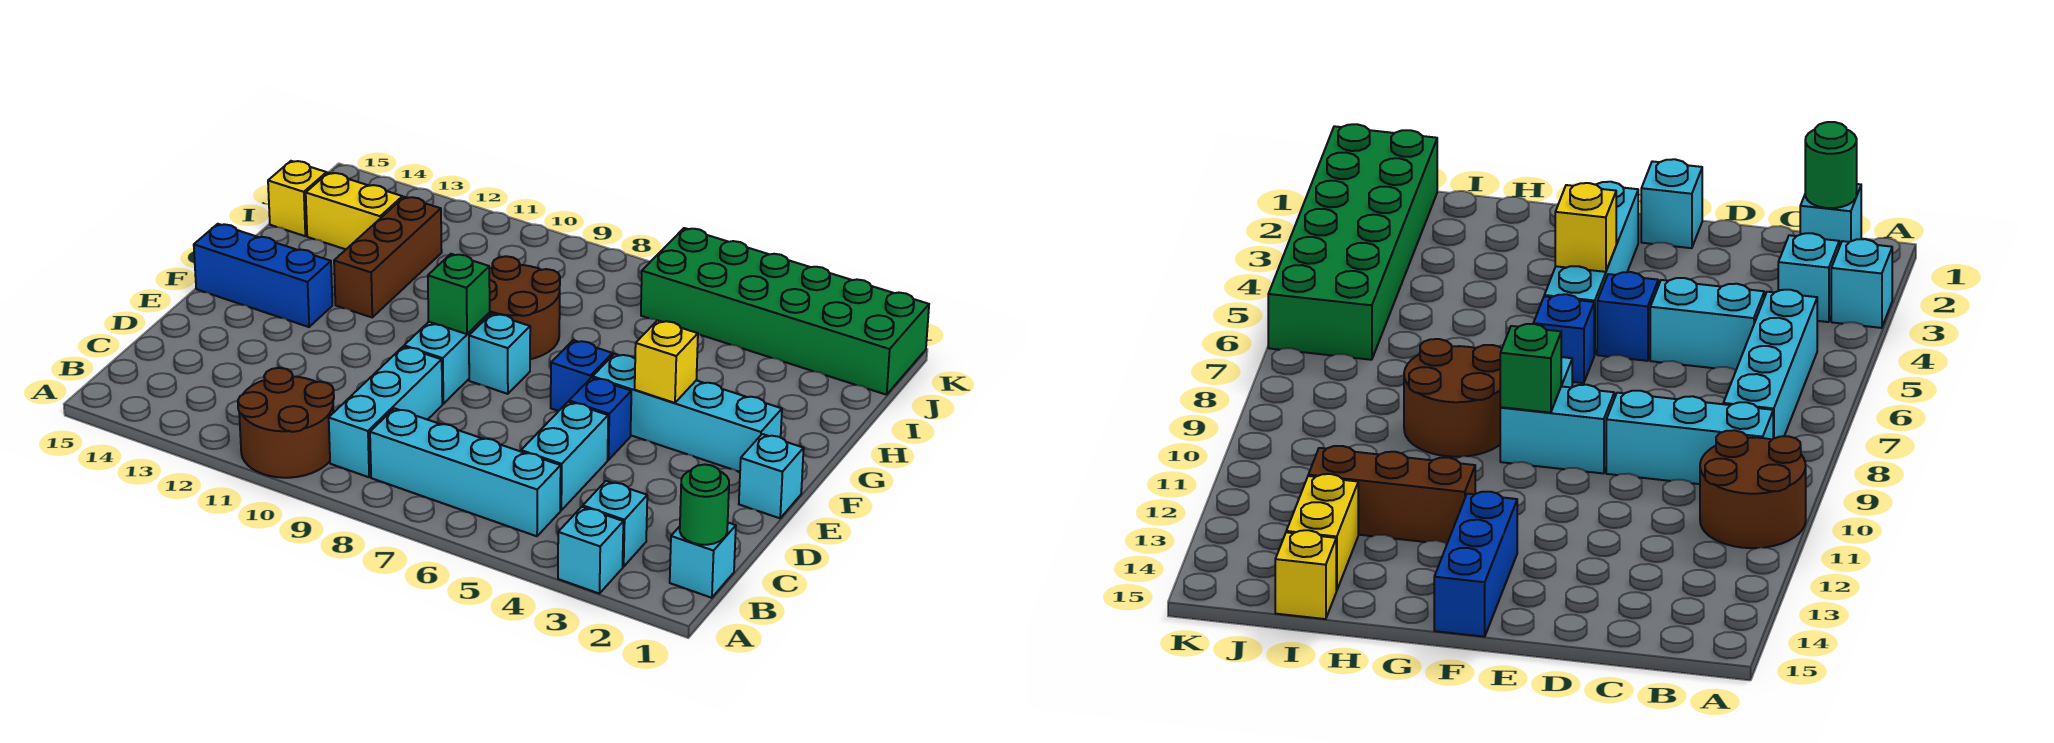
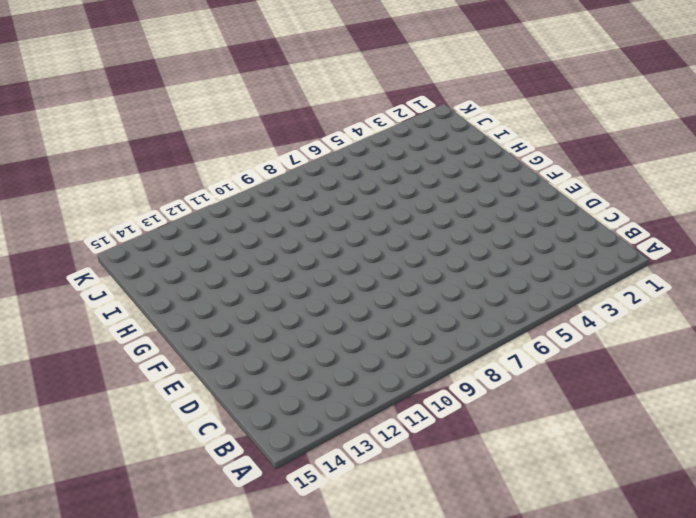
none -> cyan brick A3 level 1
none -> brown round brick A10:B11 level 1
none -> cyan brick B1 level 1

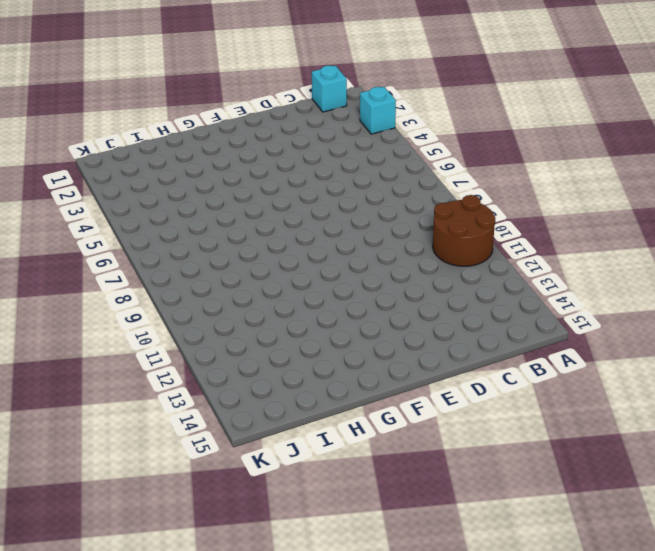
none -> cyan brick B3 level 1
none -> cyan brick B5:B8 level 1
none -> cyan brick B9:D9 level 1

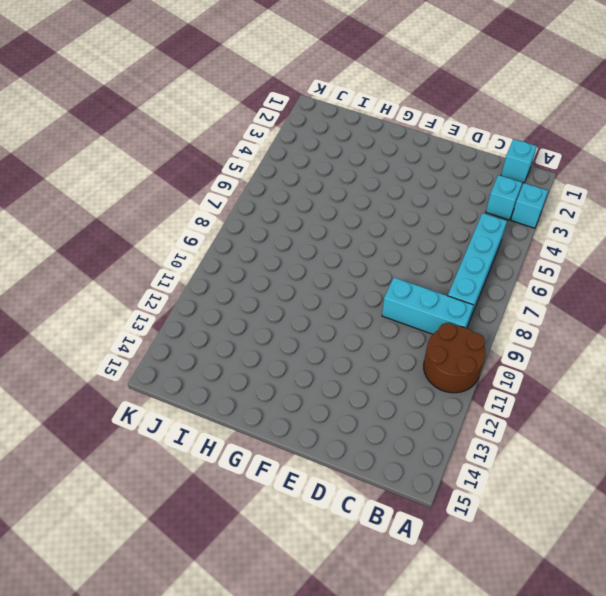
none -> cyan brick C5:D5 level 1
none -> cyan brick E1 level 1
none -> blue brick E5 level 1

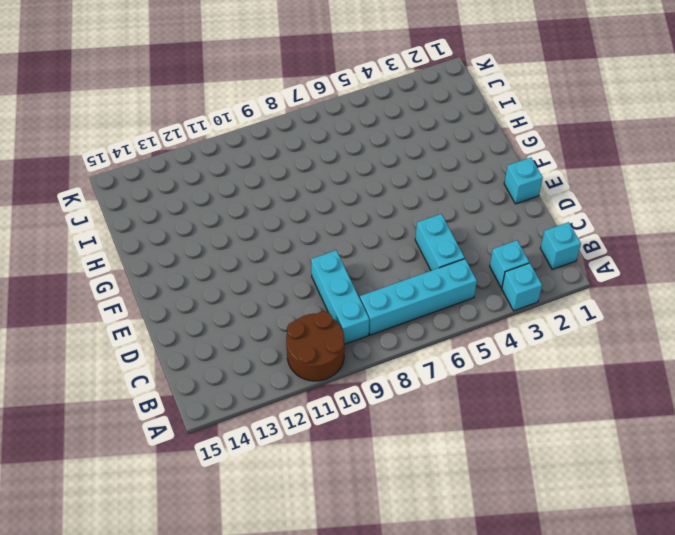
none -> blue brick E5 level 1
none -> cyan brick E9:F9 level 1
none -> cyan brick F2:F5 level 1

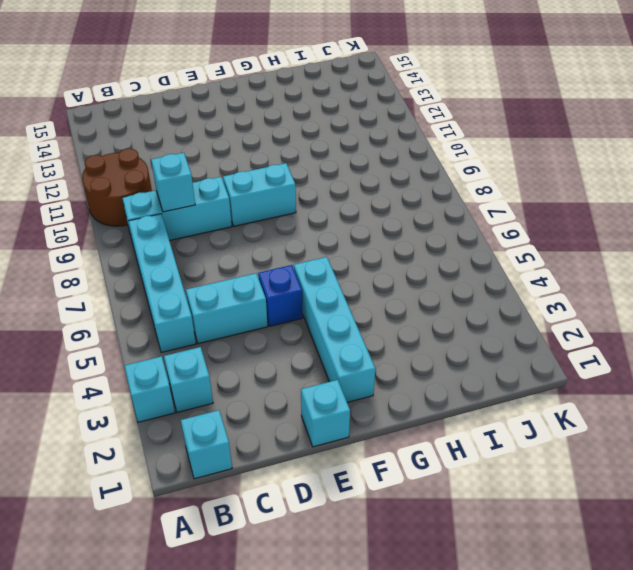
cyan brick C9 level 2 -> cyan brick F8 level 1
none -> blue brick F6 level 1
none -> blue brick F13:F15 level 1
none -> brown round brick G8:H9 level 1

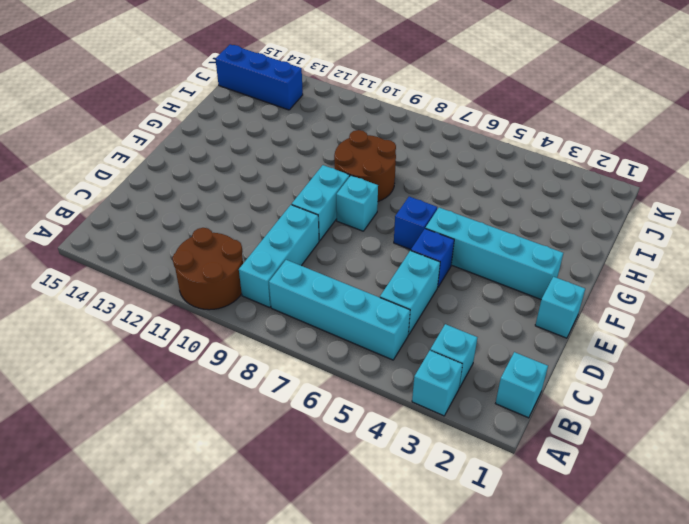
blue brick J13:J15 level 1 -> blue brick F13:F15 level 1
none -> brown brick G12:I12 level 1
none -> yellow brick I13:I14 level 1
none -> yellow brick I15 level 1

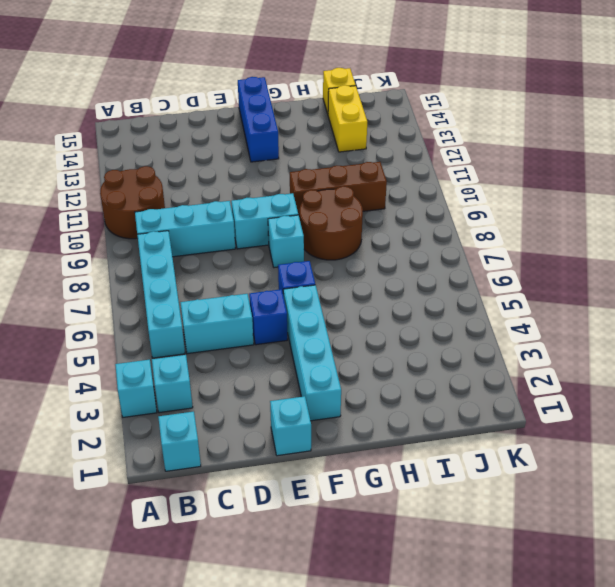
brown brick G10:I10 level 1 -> brown brick G12:I12 level 1
none -> green brick J1:K6 level 1
none -> green round brick B1 level 2
none -> yellow brick F4 level 2

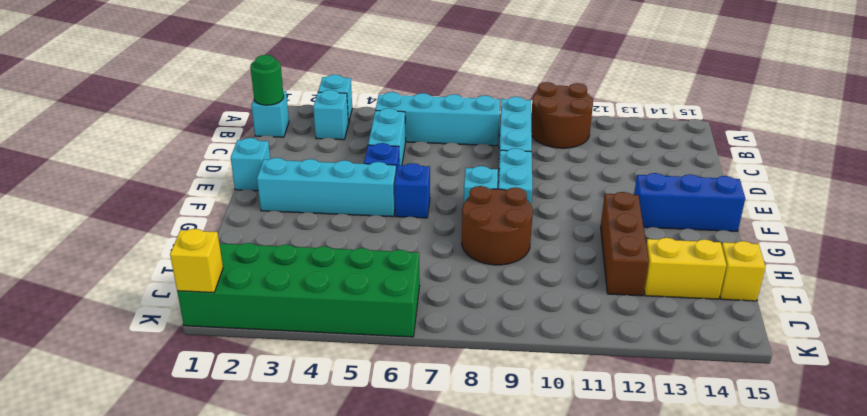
yellow brick K1 level 2 -> yellow brick F4 level 2
none -> green brick F9 level 2

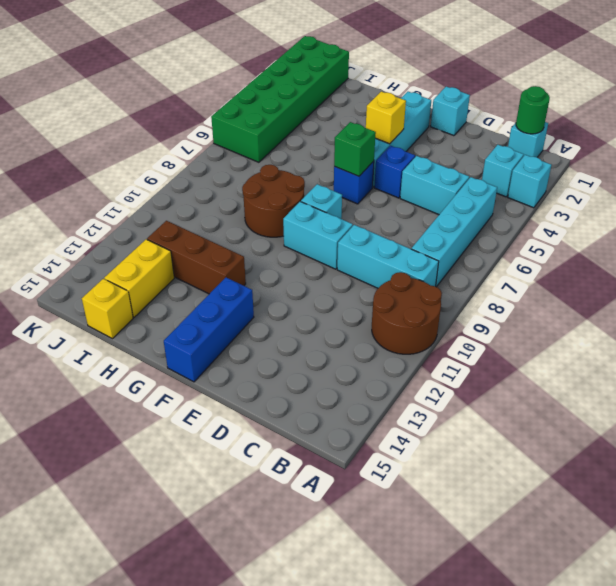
green brick F6 level 2 -> green brick F9 level 2

